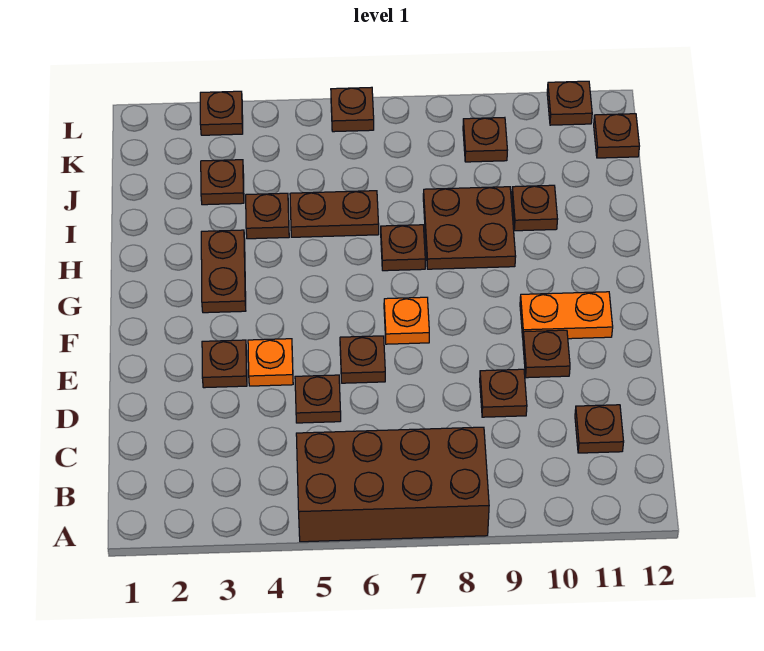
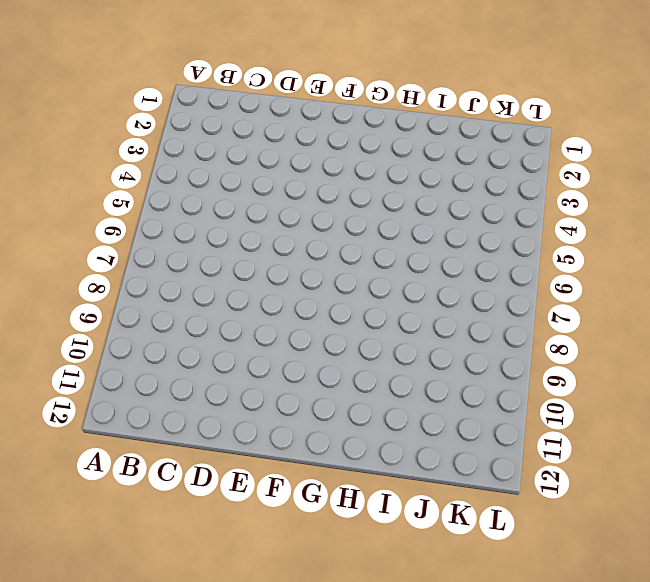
none -> brown brick A5:B8 level 1
none -> brown plate C11 level 1
none -> brown plate D5 level 1

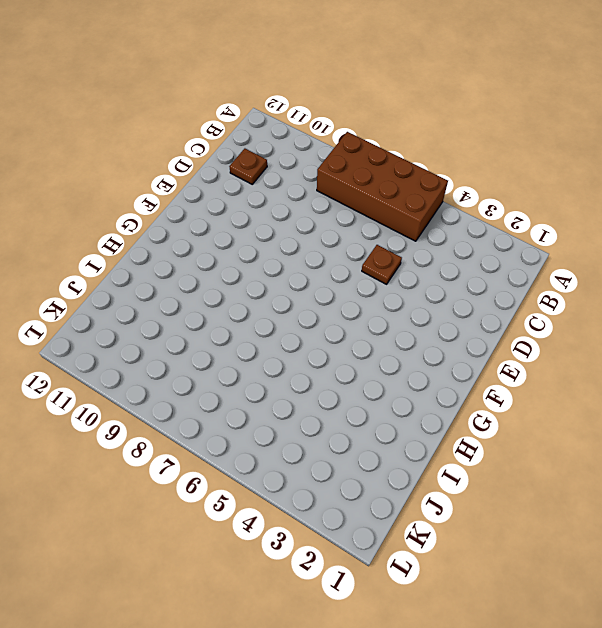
none -> brown plate D9 level 1
none -> brown plate E3 level 1
none -> orange plate E4 level 1

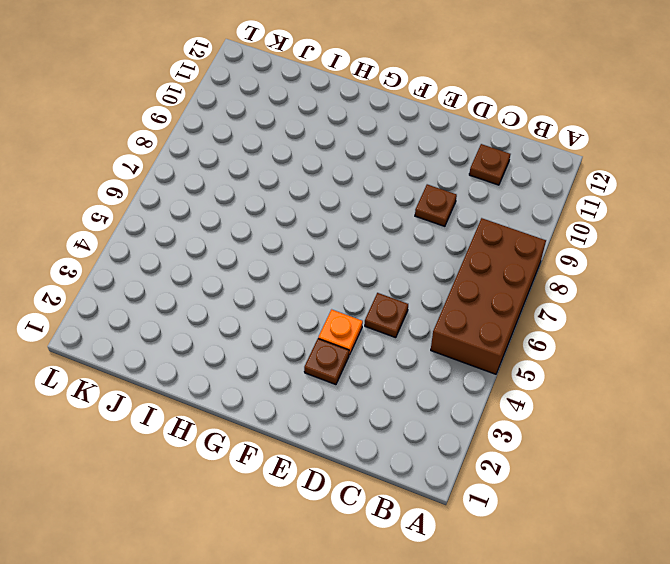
none -> brown plate E6 level 1
none -> brown plate E10 level 1
none -> orange plate F7 level 1

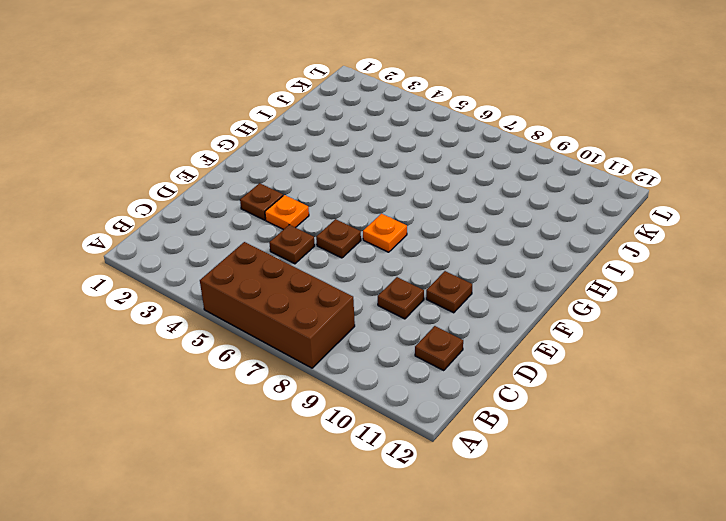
none -> orange plate F10:F11 level 1
none -> brown plate G3:H3 level 1
none -> brown plate H7 level 1

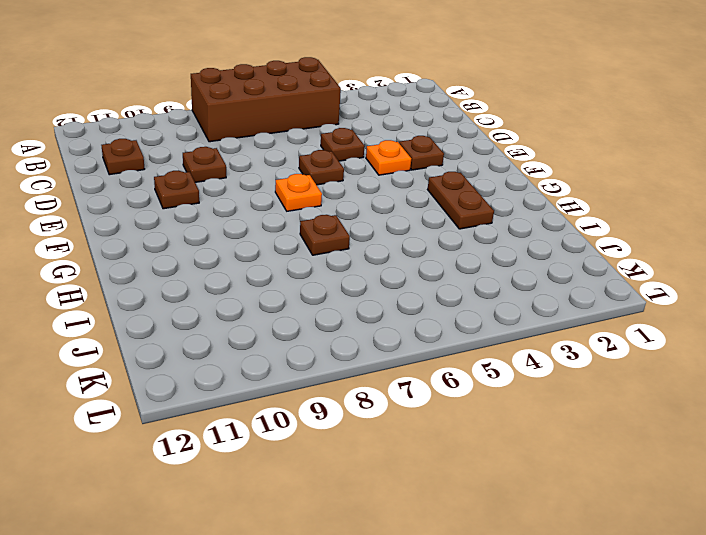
none -> orange plate F10:F11 level 1
none -> brown plate H8:I9 level 1
none -> brown plate I4 level 1

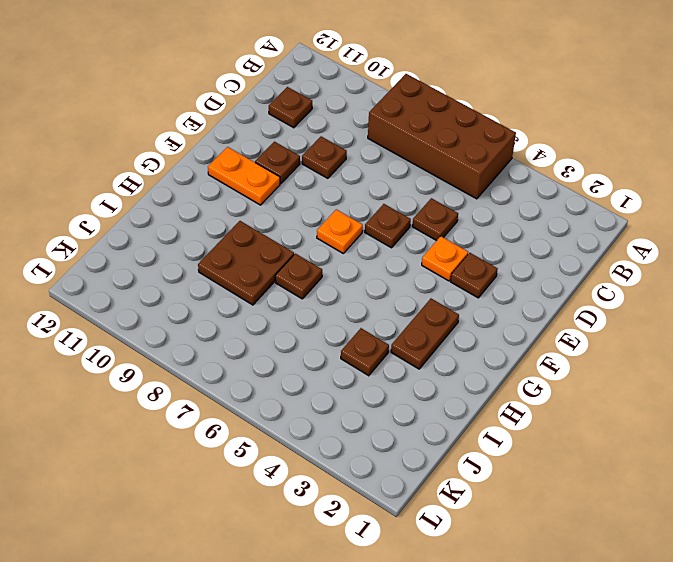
none -> brown plate I5:I6 level 1
none -> brown plate I10 level 1
none -> brown plate J3 level 1

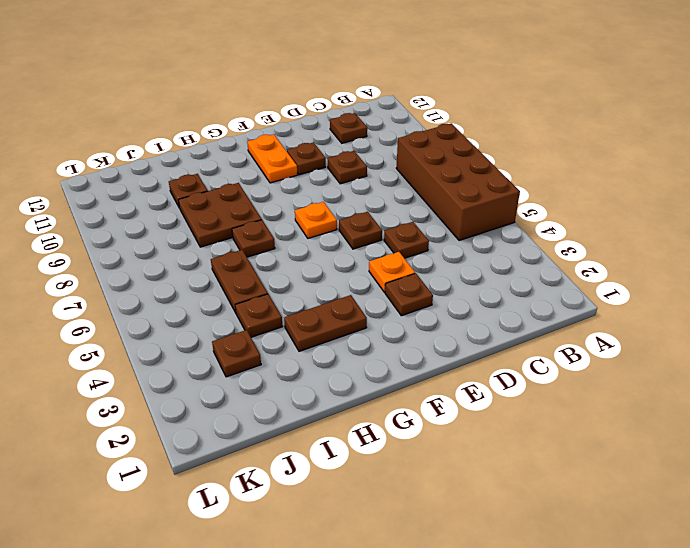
none -> brown plate K9 level 1
none -> brown plate K12 level 1
none -> brown plate L3 level 1

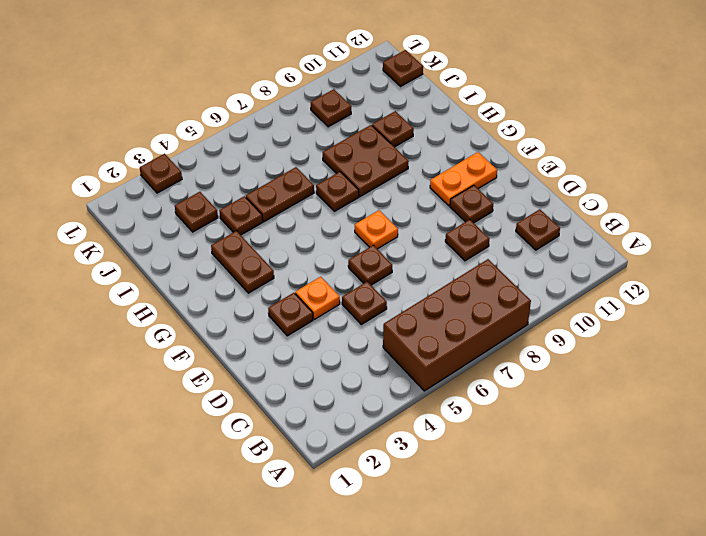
none -> brown plate L6 level 1
none -> brown plate L11 level 1

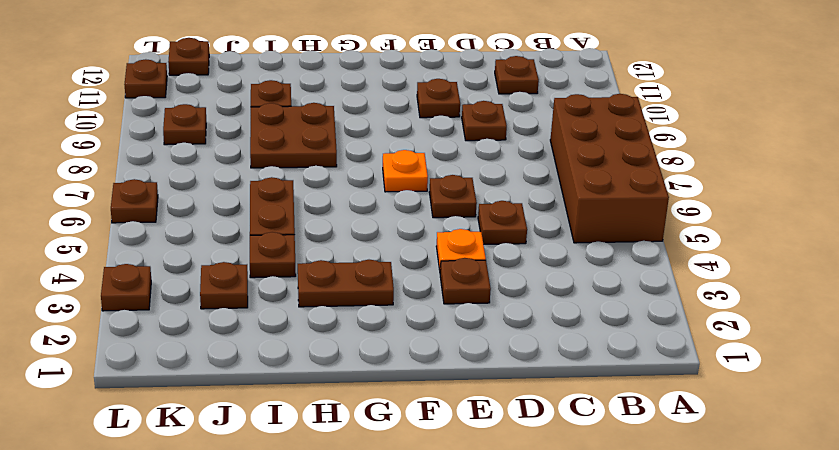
none -> orange plate F10:F11 level 1
none -> brown plate H7 level 1

